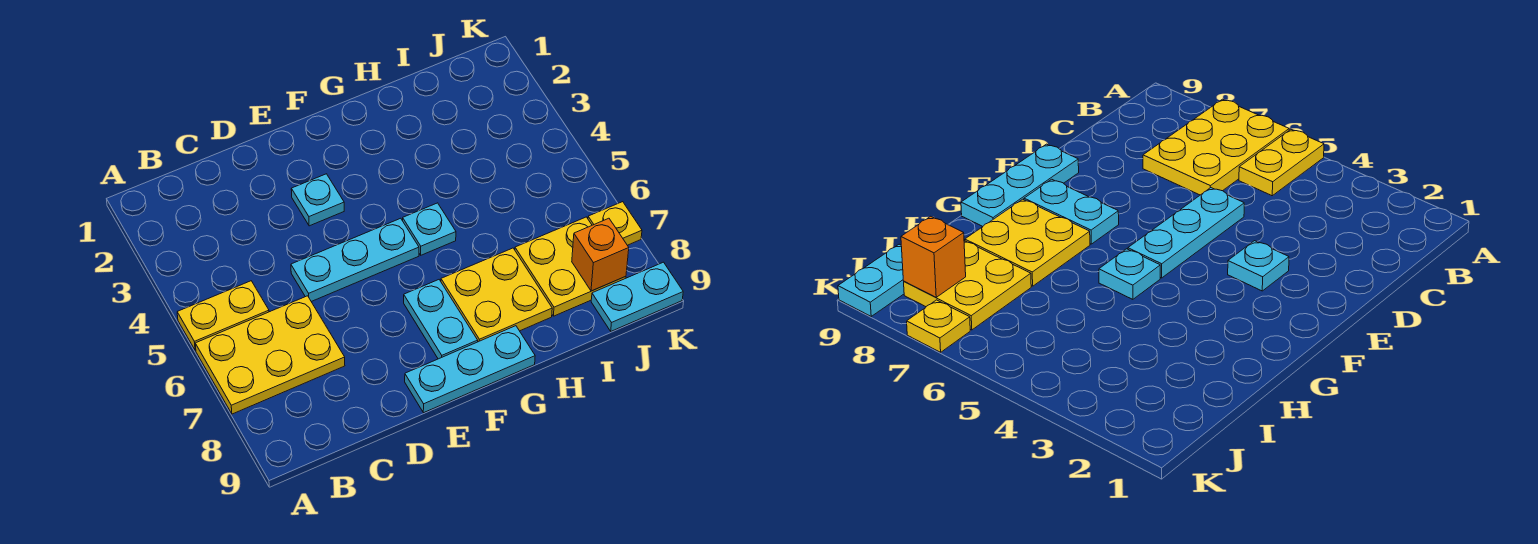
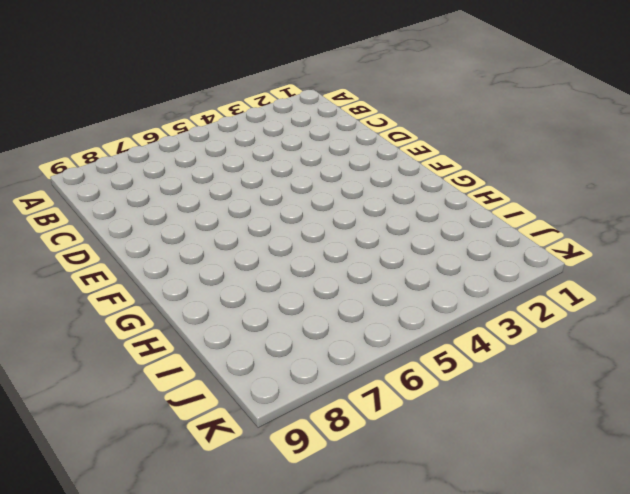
none -> yellow plate A5:B5 level 1
none -> yellow plate A6:C7 level 1
none -> cyan plate D5:F5 level 1

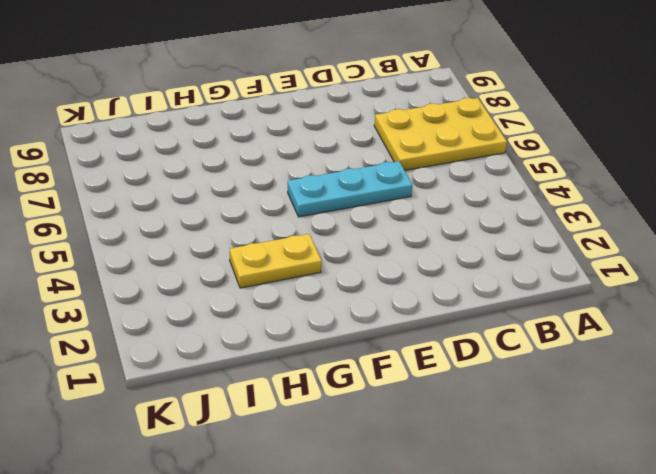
yellow plate G3:H3 level 1 -> yellow plate A5:B5 level 1
none -> cyan plate E3 level 1
none -> cyan plate E9:G9 level 1
none -> cyan plate F7:F8 level 1

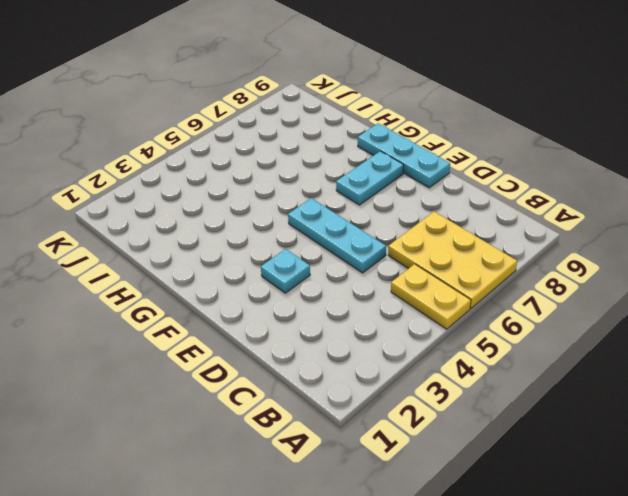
none -> cyan plate G5 level 1
none -> yellow plate G7:H8 level 1
none -> yellow plate I7:J8 level 1

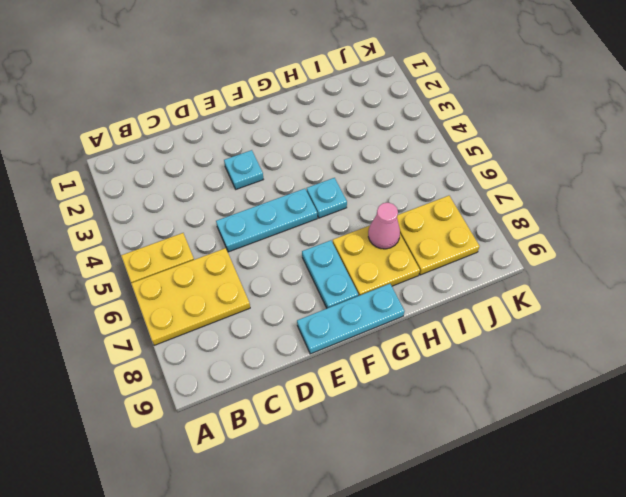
pink cone H7 level 2 -> none
none -> cyan plate J9:K9 level 1
none -> yellow plate K7 level 1
none -> orange brick J8 level 2

